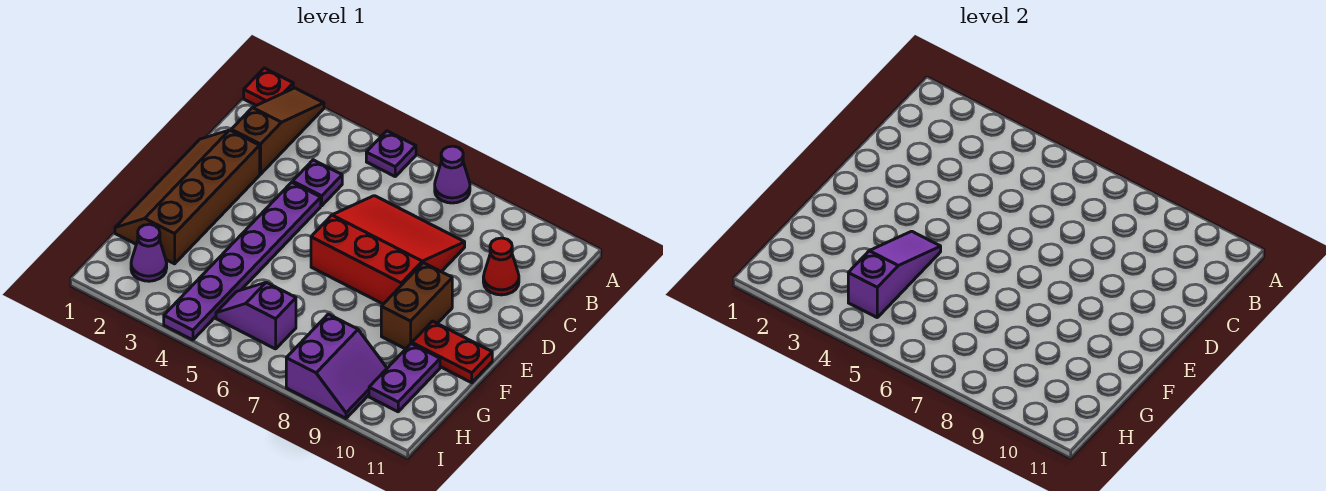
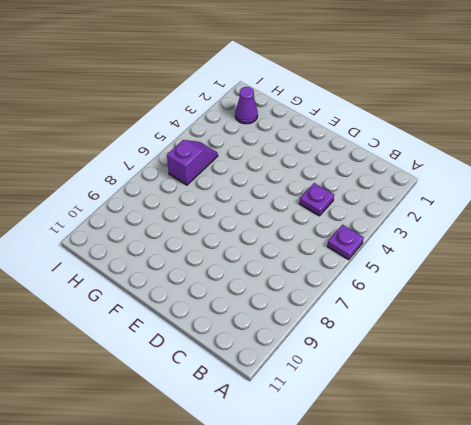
none -> red plate A1 level 1
none -> brown slope A2:C2 level 1 top C
none -> purple cone A7 level 1

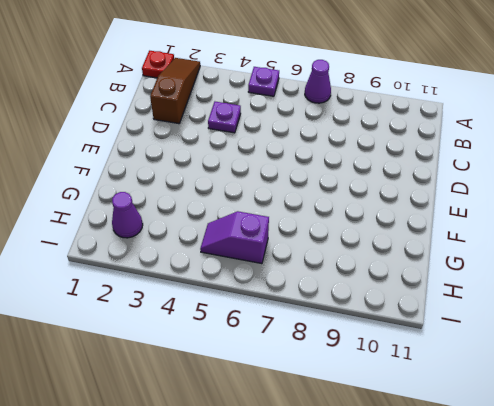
none -> red slope C6:E8 level 1 top E
none -> red cone C10 level 1
none -> brown slope D1:G2 level 1 top 2

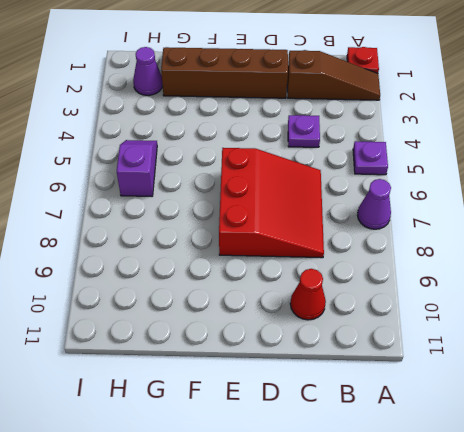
none -> purple plate D4:I4 level 1
none -> brown brick E9:F9 level 1
none -> red plate F10:F11 level 1

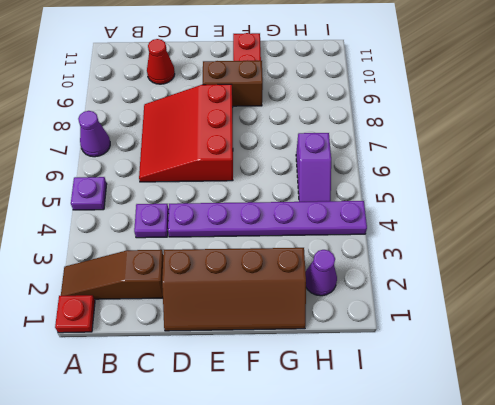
none -> purple plate G10:H10 level 1
none -> purple slope H8:I9 level 1 top 8
none -> purple slope F4:H4 level 2 top H

